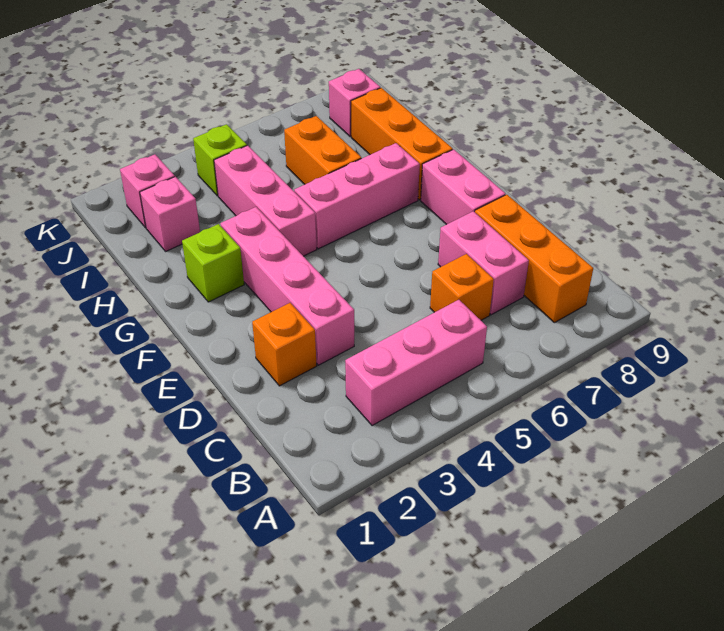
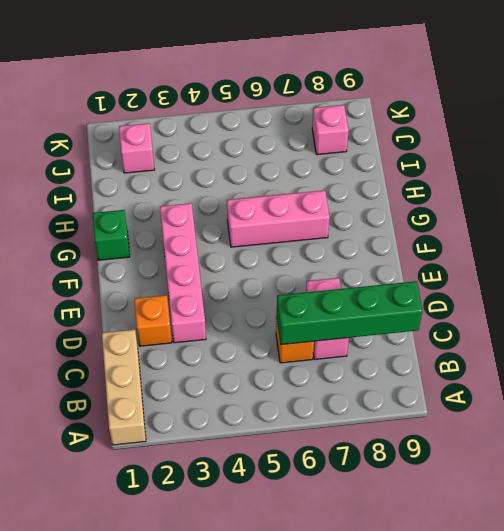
tan brick A1:C1 level 1 -> none
green brick C6:C9 level 2 -> none
green brick G1 level 1 -> none
none -> pink brick B3:B5 level 1
none -> orange brick B8:D8 level 1
none -> pink brick E8:F8 level 1

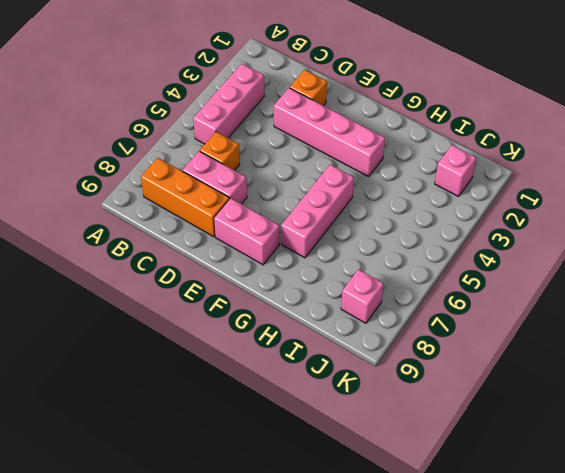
none -> lime brick G2 level 1
none -> pink brick G4:I4 level 1
none -> orange brick G8:I8 level 1

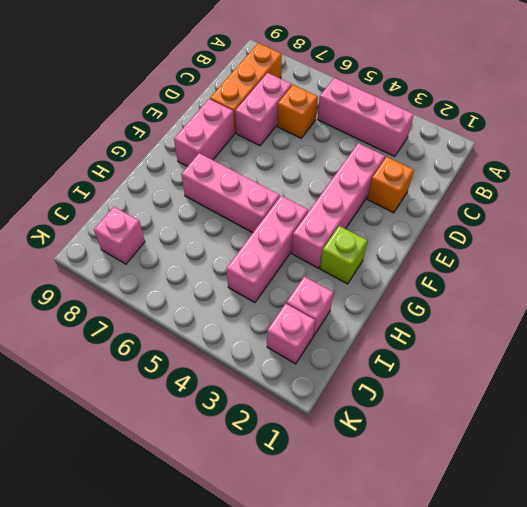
none -> orange brick G8:I8 level 1
none -> orange brick H6:I6 level 1
none -> lime brick J4 level 1

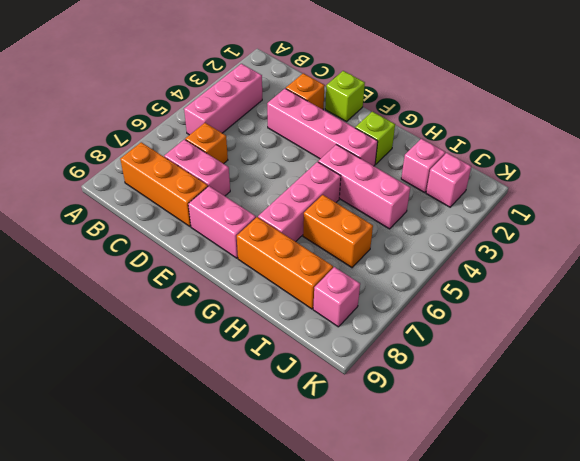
lime brick E1 level 1 -> lime brick J4 level 1

